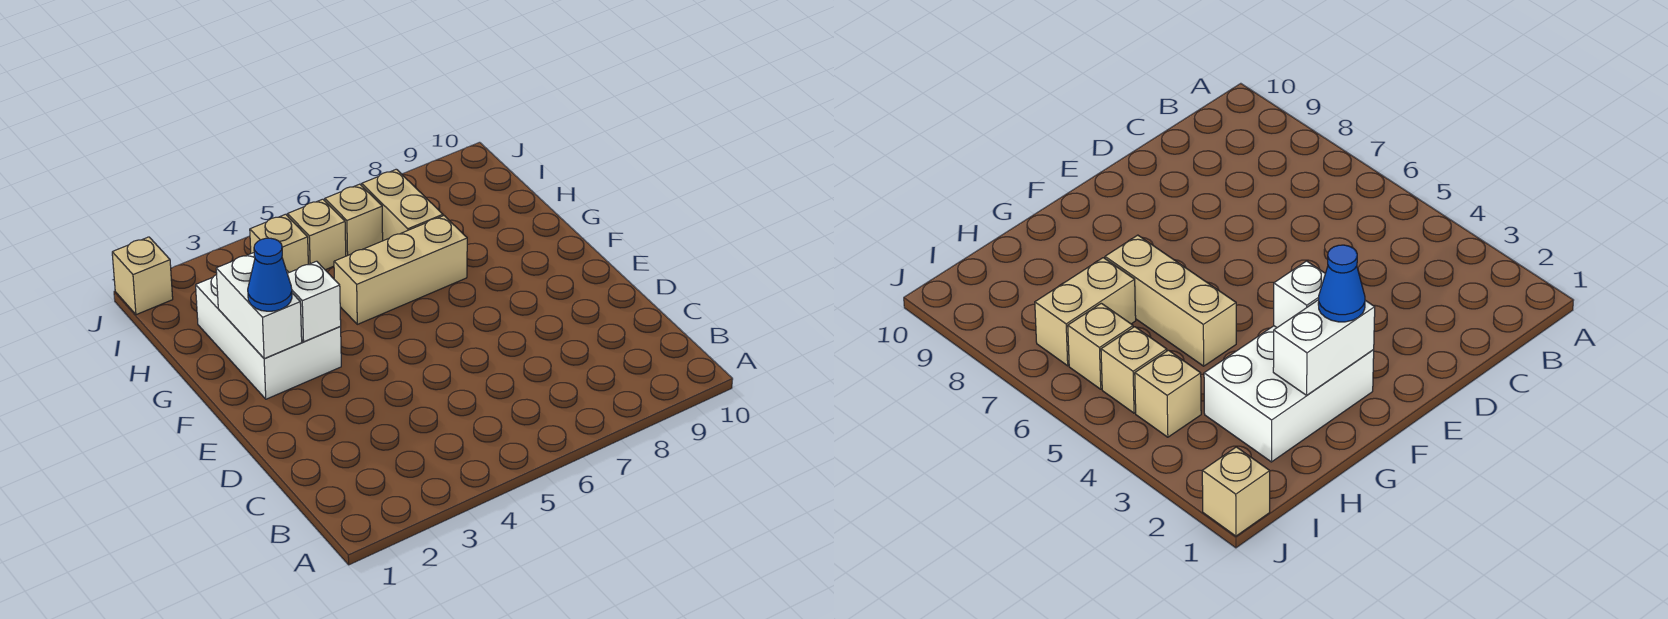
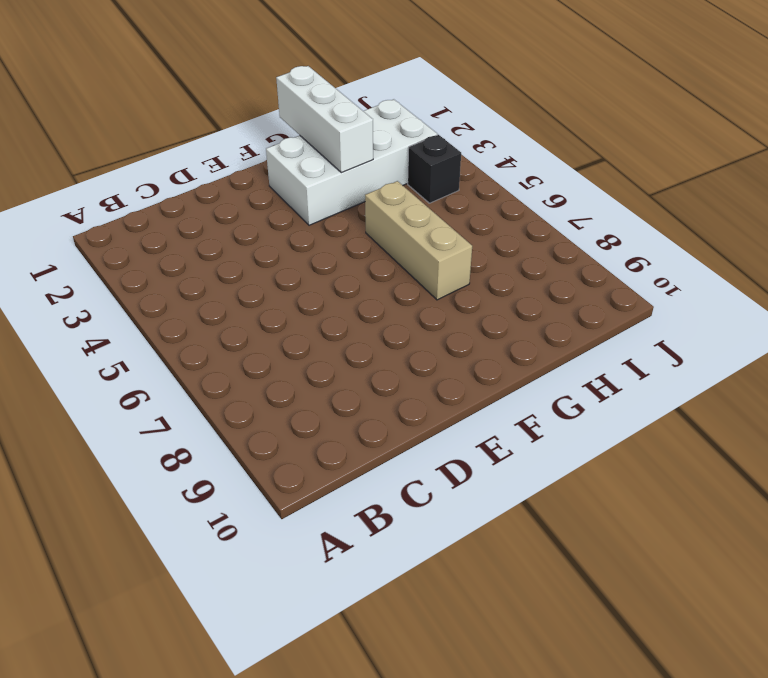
white brick F2:I3 level 1 -> white brick F2:H3 level 1
white brick G1:G3 level 2 -> white brick F2:G2 level 2
black brick I4 level 1 -> tan brick I4 level 1
none -> tan brick H7:I7 level 1
none -> tan brick I5 level 1

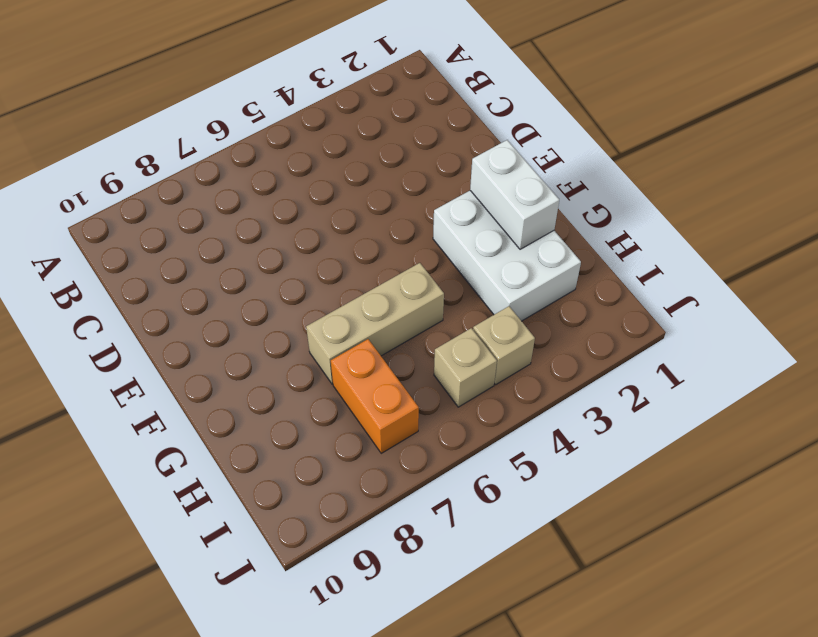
orange brick H7:I7 level 1 -> tan brick H7:I7 level 1
none -> tan brick I6 level 1
none -> tan brick J1 level 1

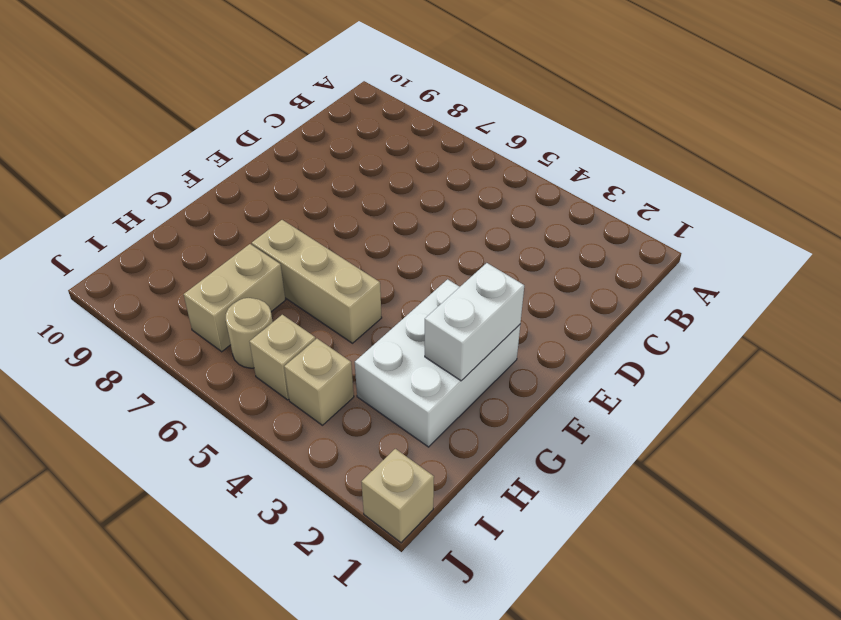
tan round brick I6 level 1 -> tan brick I6 level 1
none -> white brick F3 level 2
none -> blue cone F2 level 3

